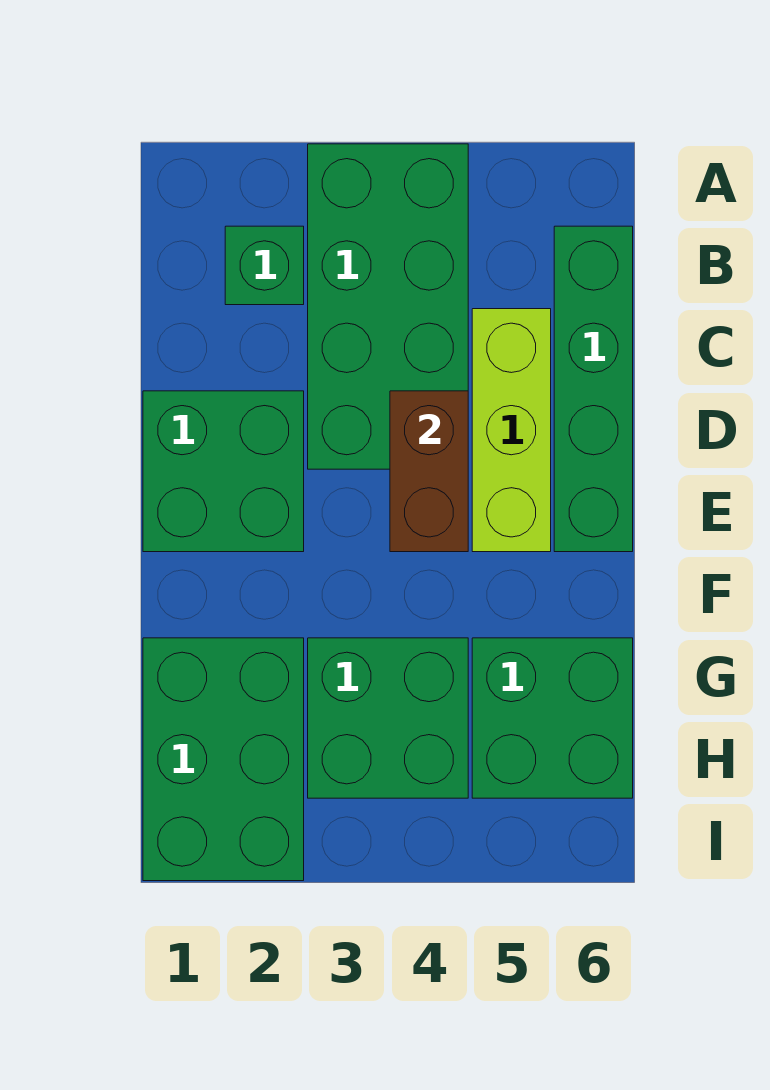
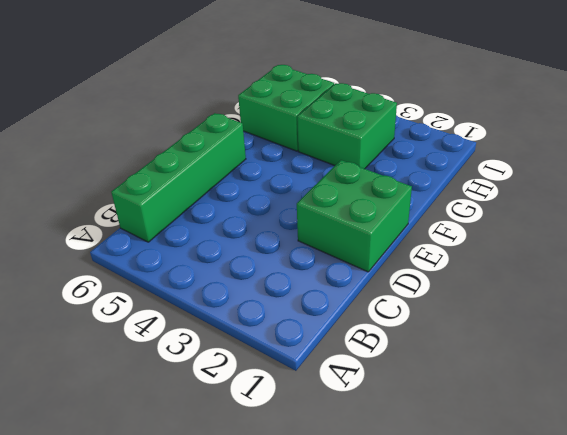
none -> green brick A3:D4 level 1
none -> green brick B2 level 1

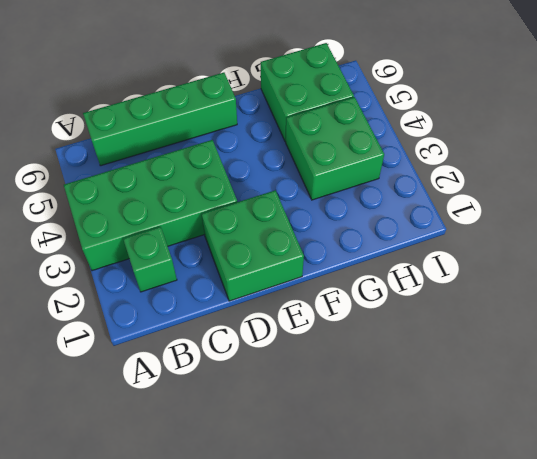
none -> lime brick C5:E5 level 1
none -> green brick G1:I2 level 1

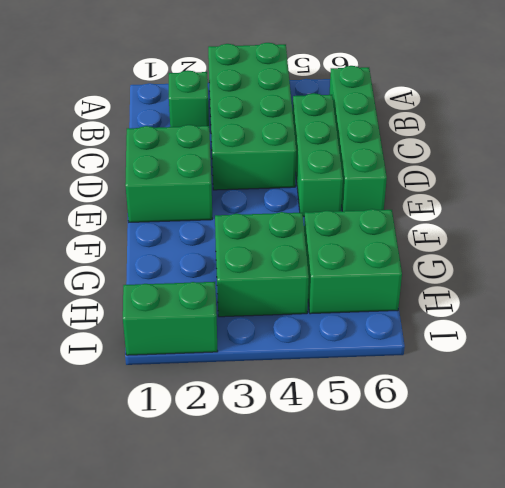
green brick C5:E5 level 1 -> lime brick C5:E5 level 1
green brick I1:I2 level 1 -> green brick G1:I2 level 1
none -> brown brick D4:E4 level 2

